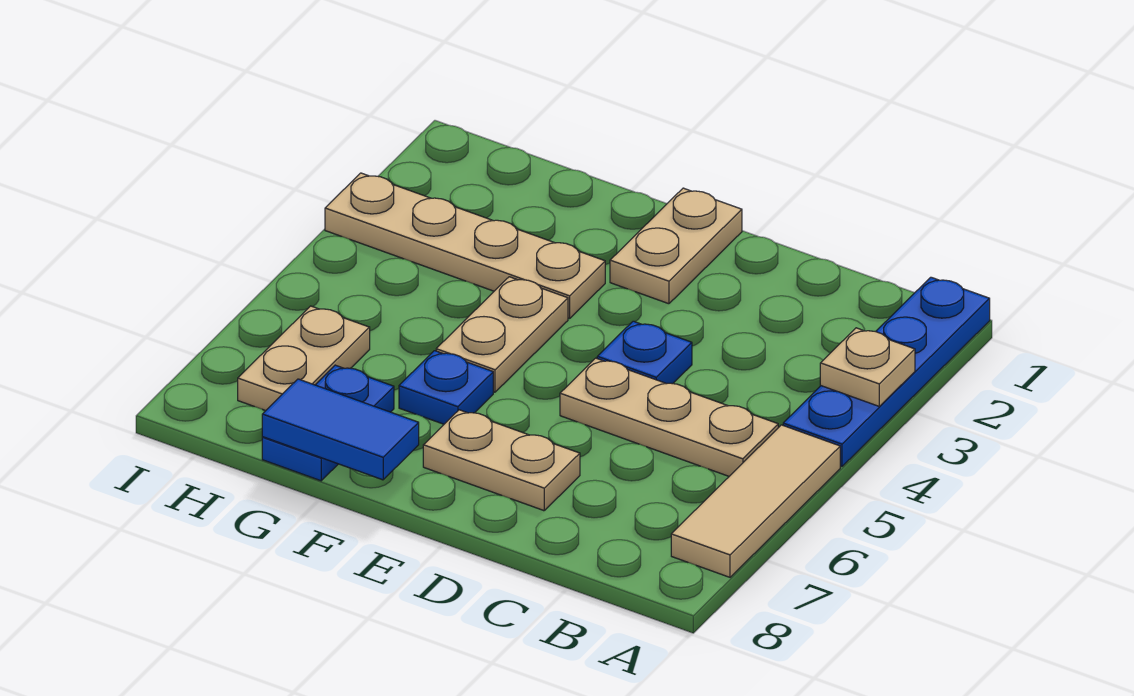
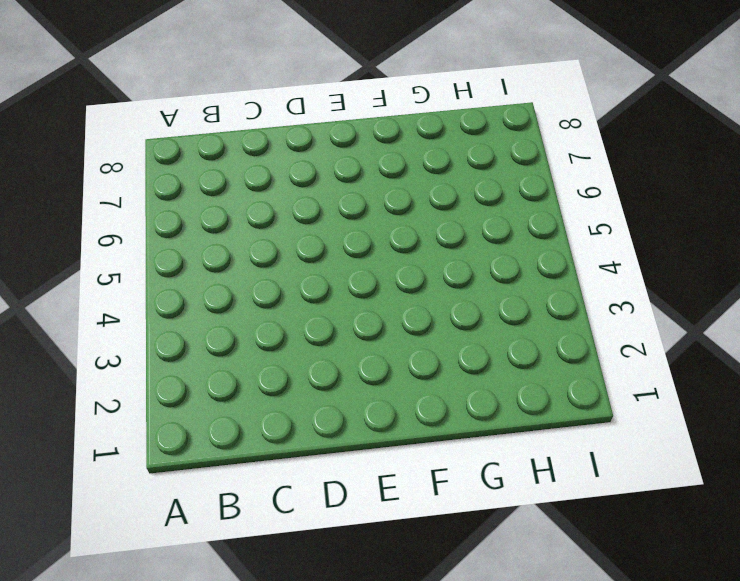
none -> blue plate A1:A4 level 1
none -> tan tile A5:A7 level 1
none -> tan plate B5:D5 level 1

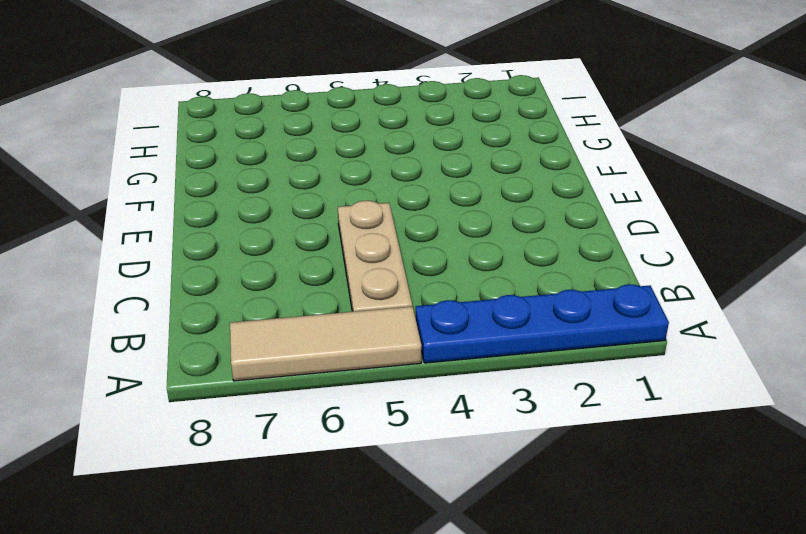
none -> blue plate D4 level 1
none -> tan plate D7:E7 level 1
none -> tan plate E1:E2 level 1

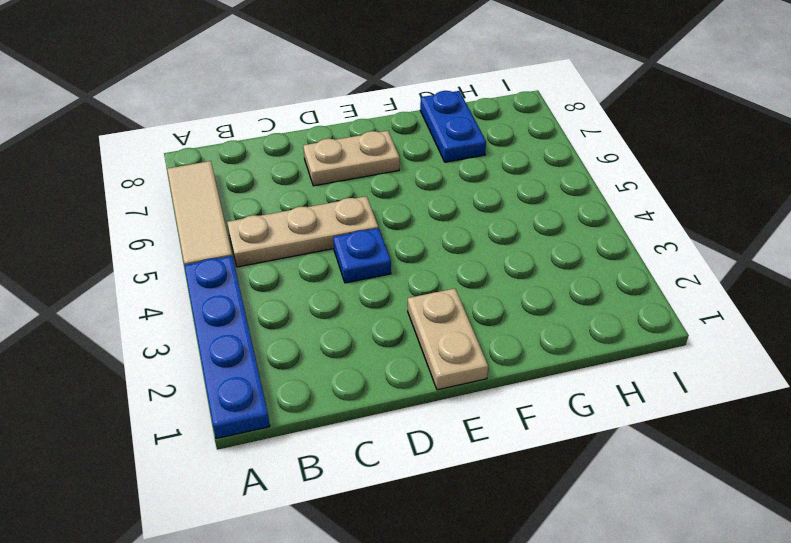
none -> tan plate F3:I3 level 1
none -> tan plate F4:F5 level 1
none -> blue plate F6 level 1

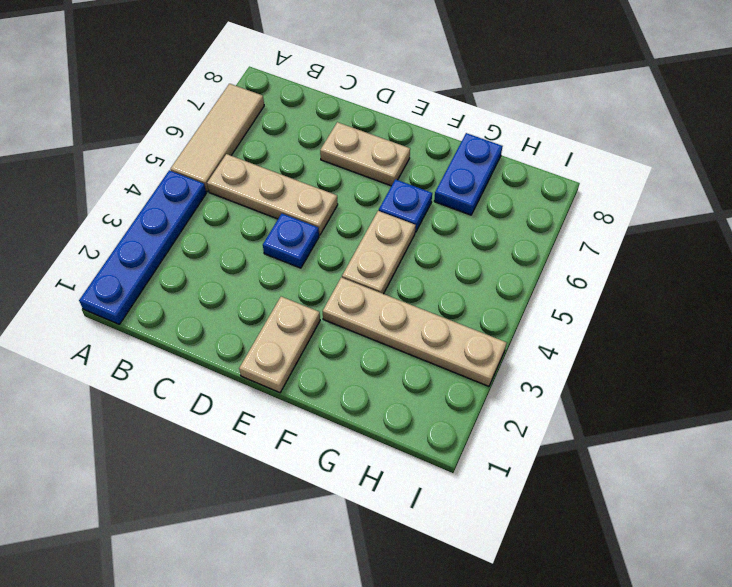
none -> tan plate H6:H7 level 1
none -> tan plate A3 level 2
none -> blue tile F8:G8 level 2

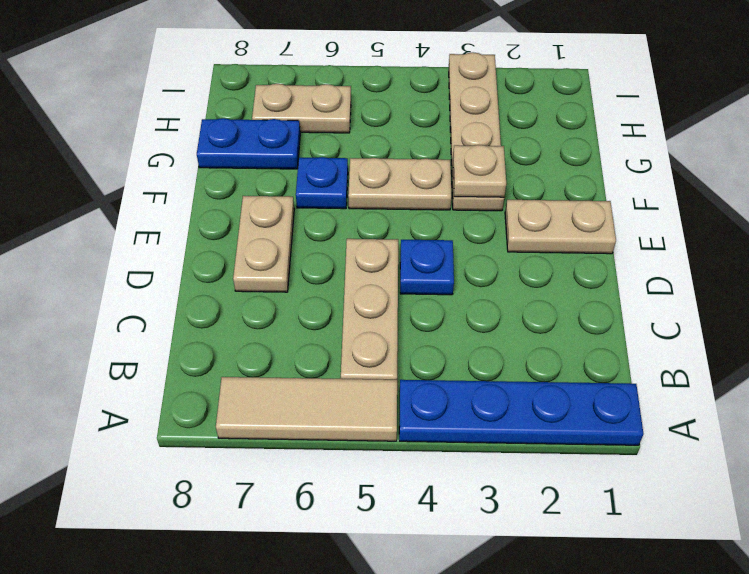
tan plate F3 level 2 -> tan plate A3 level 2
none -> blue tile F8:G8 level 2

